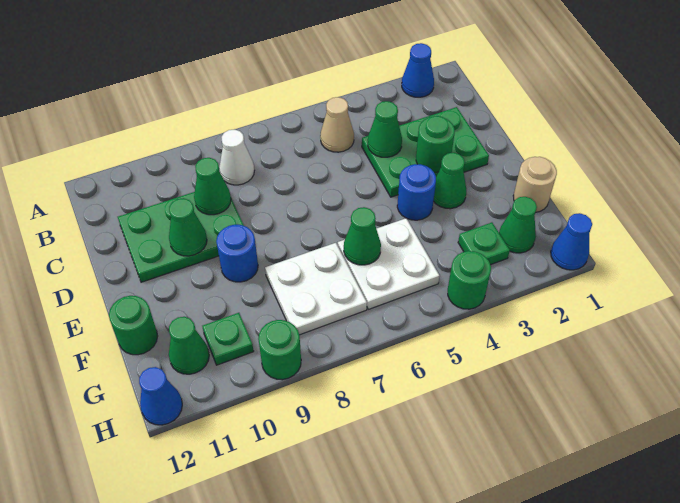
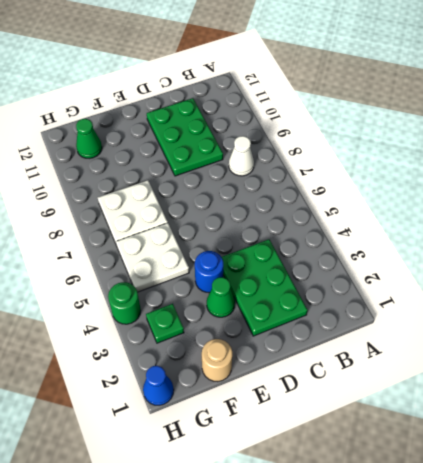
none -> blue cone A2 level 1
none -> tan cone B5 level 1
none -> blue round brick E9 level 1

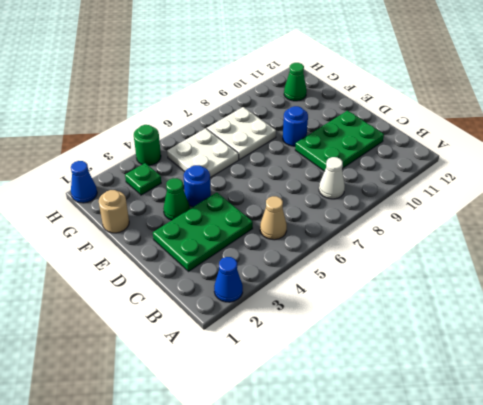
none -> green round brick F12 level 1
none -> green cone G2 level 1
none -> green plate G10 level 1

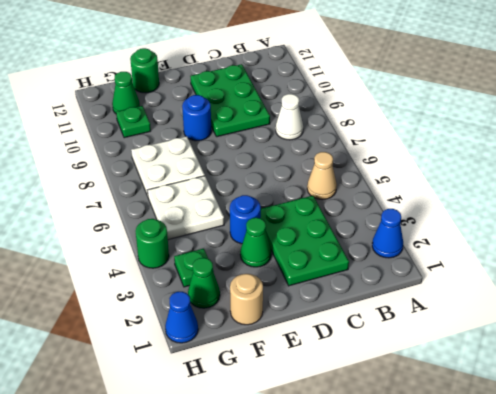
none -> green round brick H9 level 1
none -> blue cone H12 level 1
none -> green cone C4 level 2

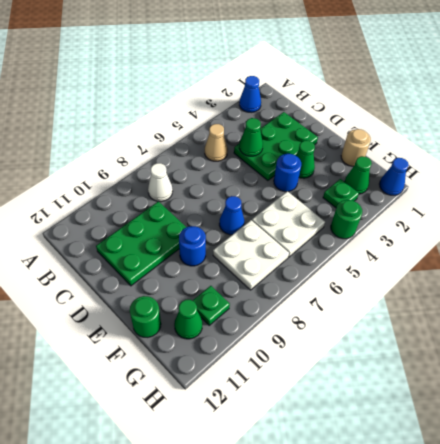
blue cone E7 level 1 -> blue cone H12 level 1
none -> green round brick H9 level 1
none -> green cone C9 level 2
none -> green round brick D3 level 2

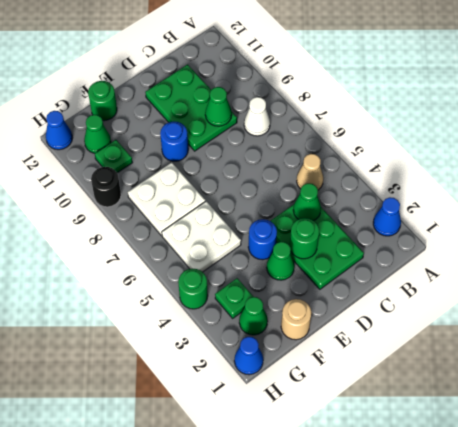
black round brick H9 level 1 -> green round brick H9 level 1
none -> green cone D10 level 2
none -> green cone F6 level 2

